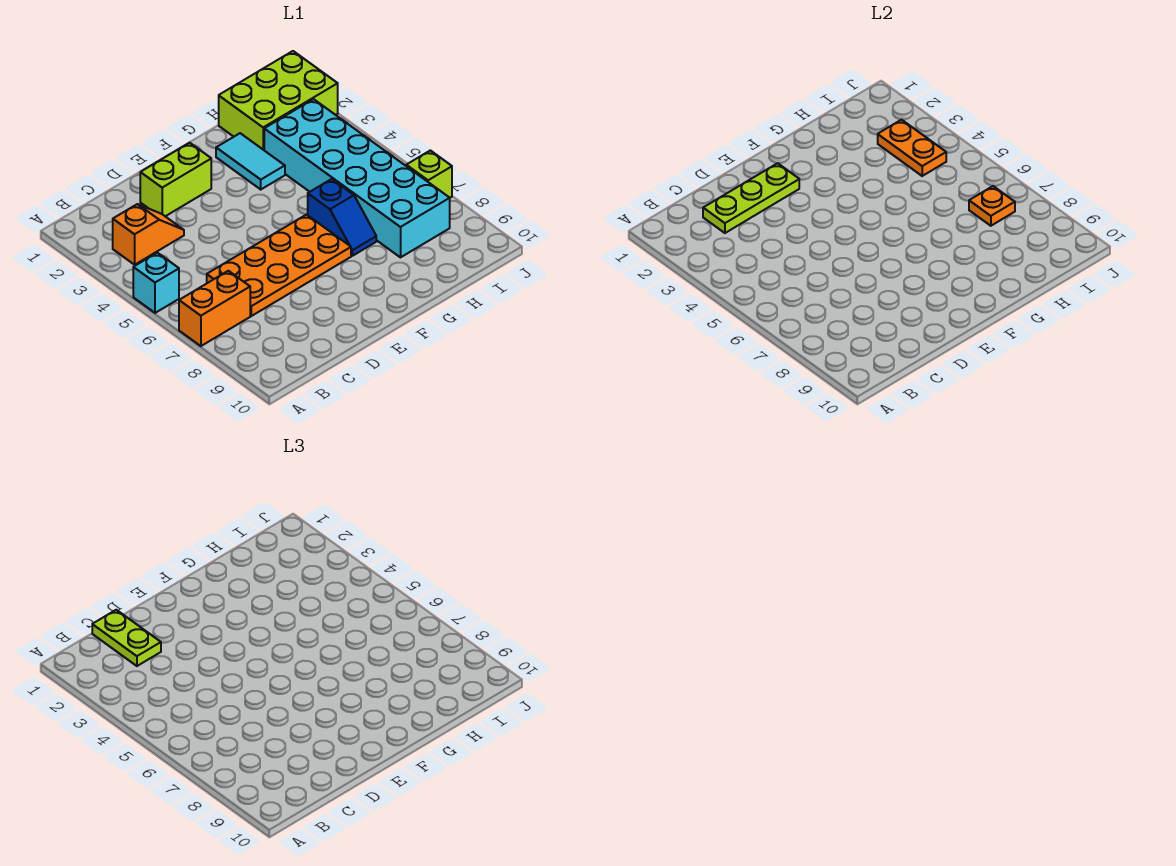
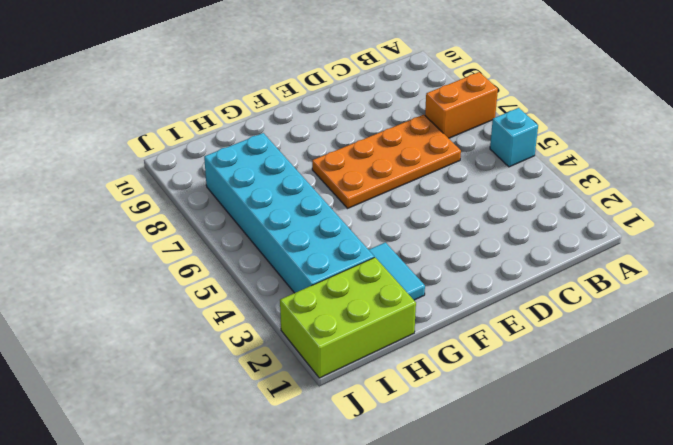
none -> orange slope B3:C3 level 1 top B
none -> lime brick D2:E2 level 1
none -> blue slope G6:G7 level 1 top 6

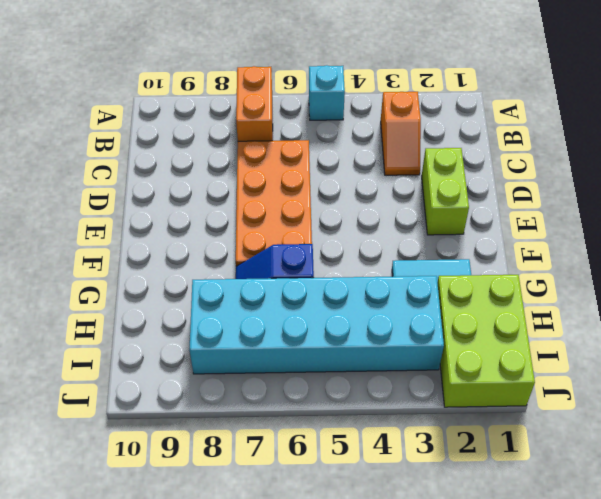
none -> lime brick J7 level 1
none -> lime plate C2:E2 level 2
none -> orange plate I3:I4 level 2

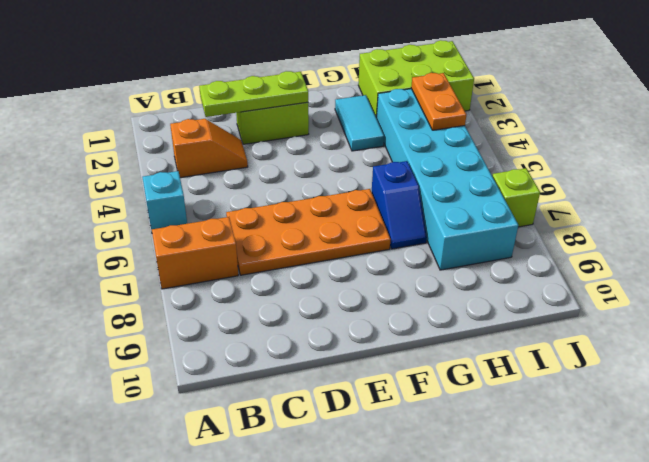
none -> orange plate I7 level 2
none -> lime plate C1:C2 level 3

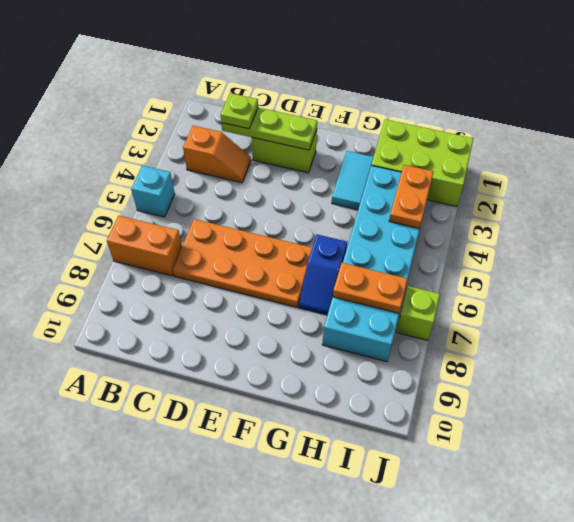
lime plate C2 level 3 -> lime plate C1:C2 level 3
orange plate H7:I7 level 2 -> orange plate I7 level 2

